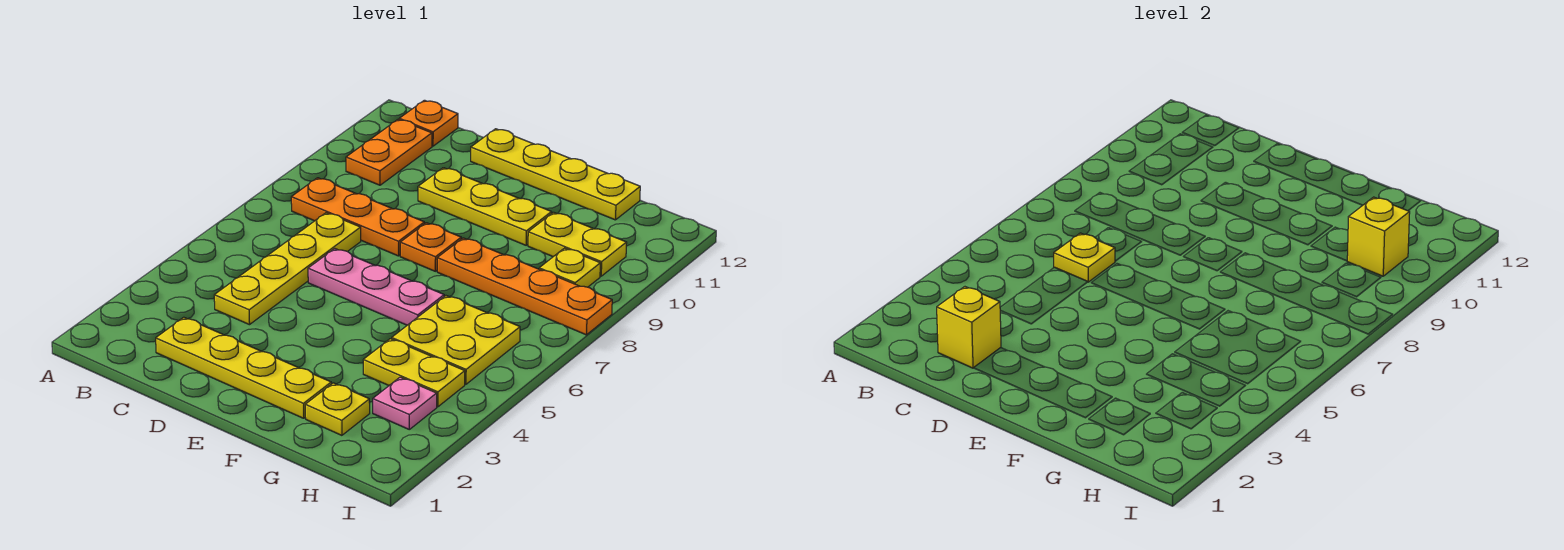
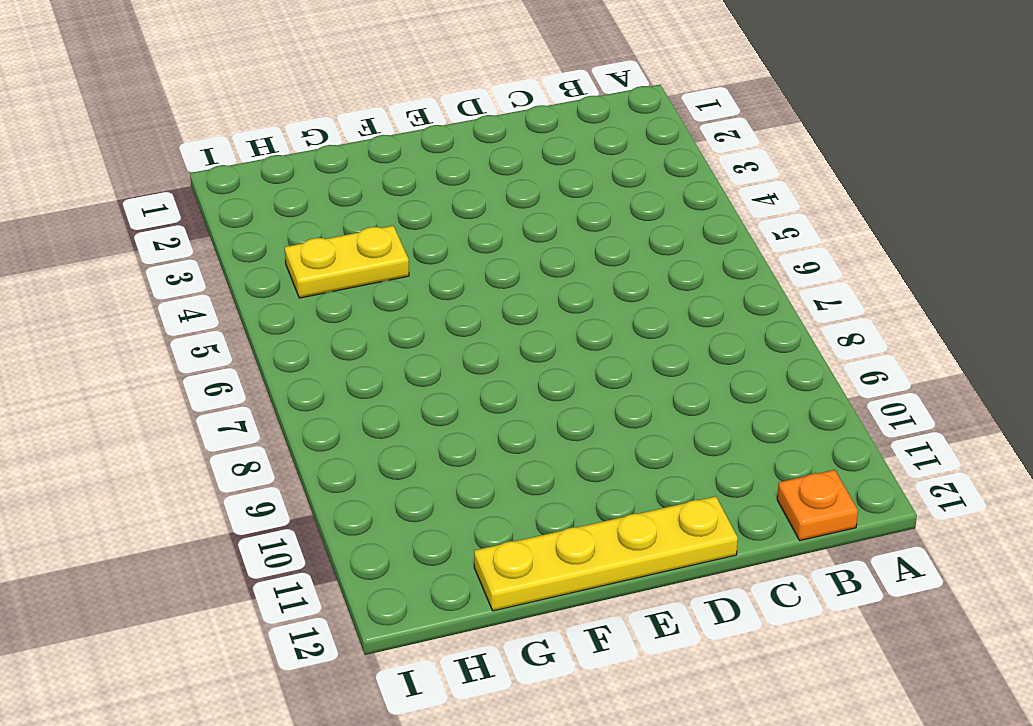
none -> orange plate B8:D8 level 1
none -> orange plate B10:B11 level 1
none -> yellow plate C2:F2 level 1

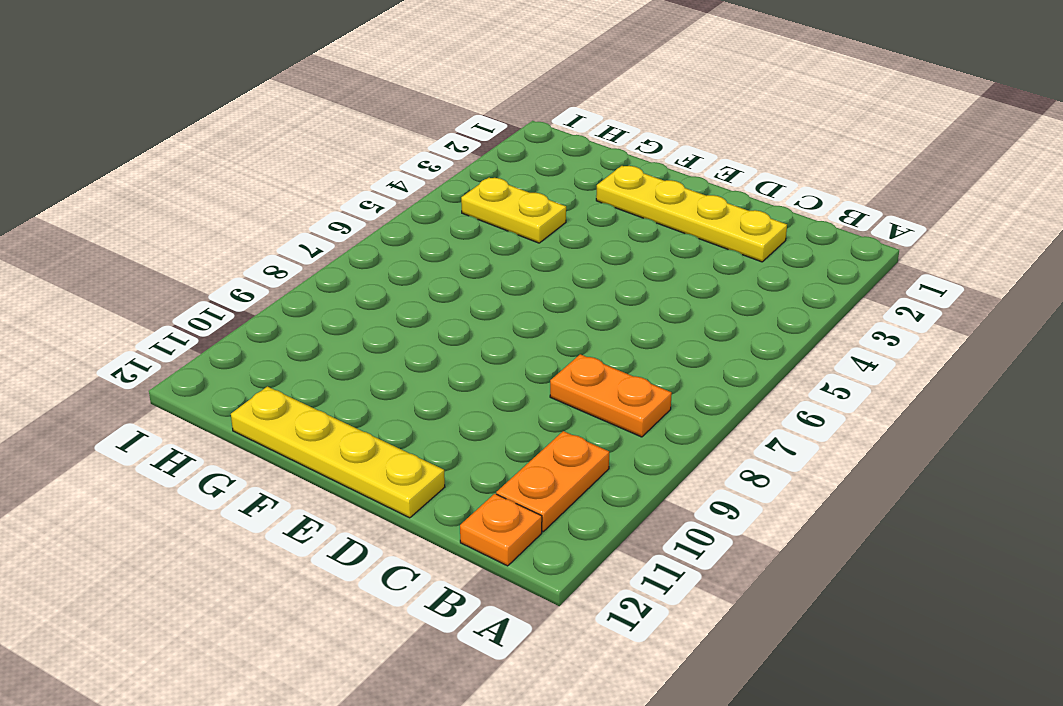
orange plate B8:C8 level 1 -> orange plate B8:D8 level 1
none -> yellow plate C4:C7 level 1
none -> pink plate D6:F6 level 1
none -> yellow plate D10:F10 level 1

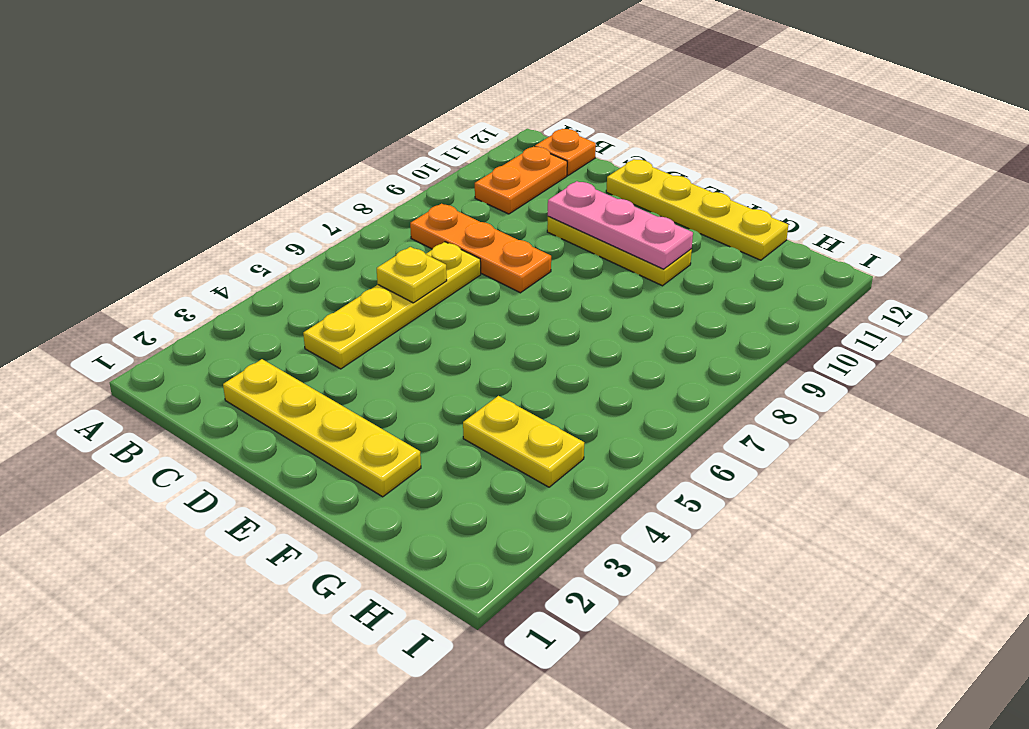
pink plate D10:F10 level 2 -> pink plate D6:F6 level 1
none -> orange plate E8 level 1
none -> orange plate F8:I8 level 1
none -> yellow plate G2 level 1

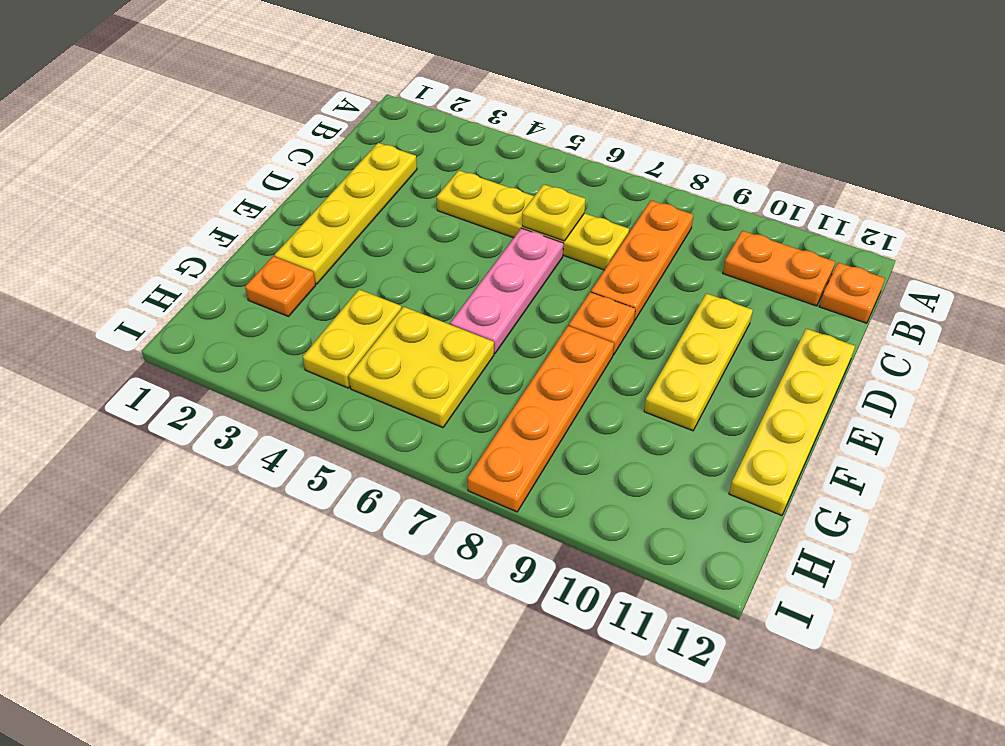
orange plate G2 level 1 -> yellow plate G2 level 1
none -> yellow plate G10:H10 level 1
none -> pink plate H3 level 1
none -> yellow plate H9 level 1

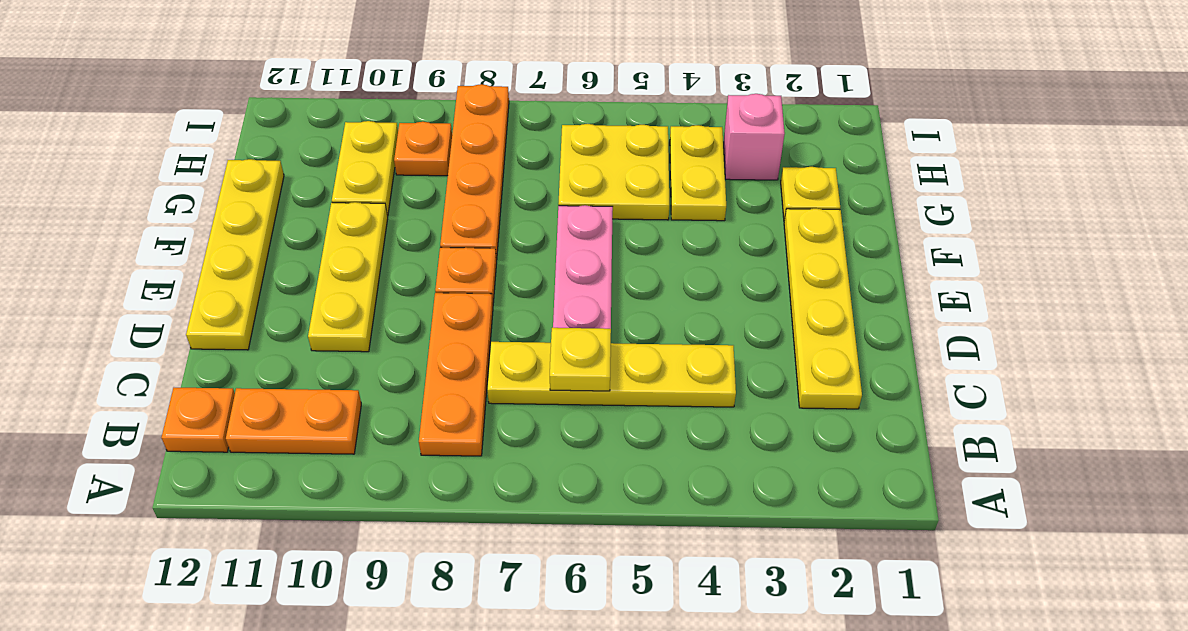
pink brick H3 level 1 -> pink plate H3 level 1
orange plate H9 level 1 -> yellow plate H9 level 1
none -> yellow brick C2 level 2
none -> yellow brick H10 level 2

